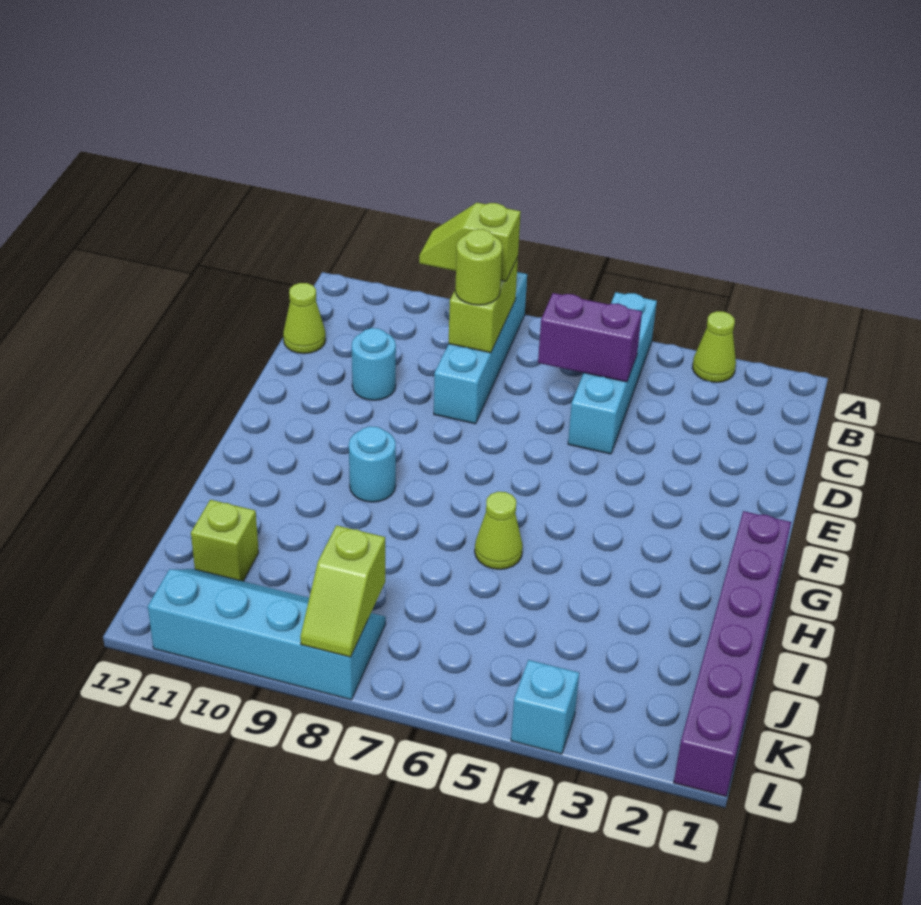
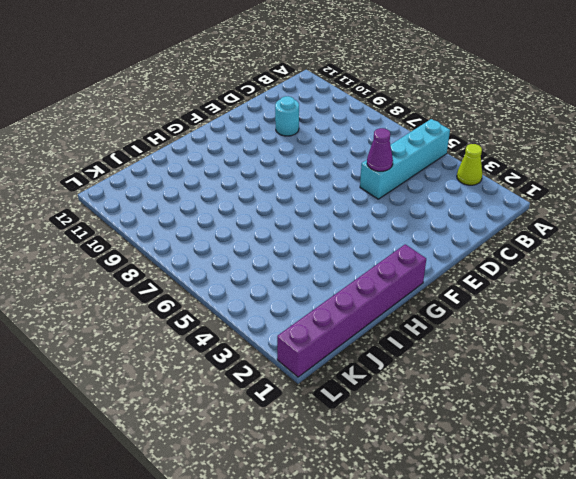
purple cone D5 level 2 -> none
none -> cyan brick A8:D8 level 1
none -> lime cone C12 level 1
none -> cyan round brick G9 level 1

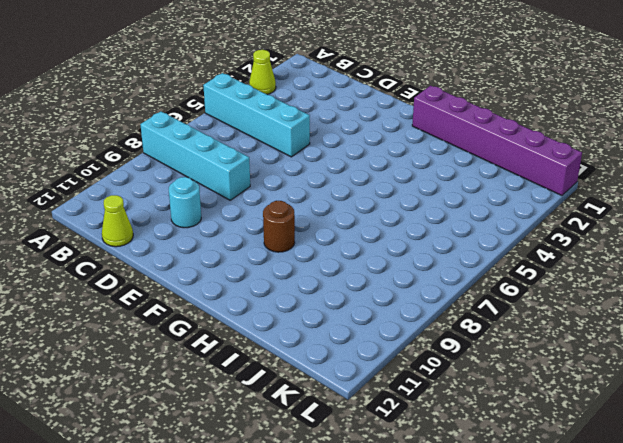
brown round brick G9 level 1 -> cyan round brick G9 level 1
none -> lime cone H6 level 1
none -> lime brick J11 level 1
none -> cyan slope K8:L11 level 1 top L

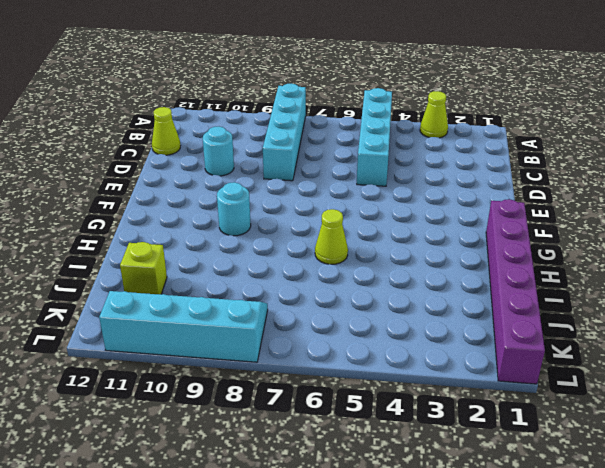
none -> cyan brick L4 level 1
none -> lime brick B8:C8 level 2
none -> purple brick C5:C6 level 2

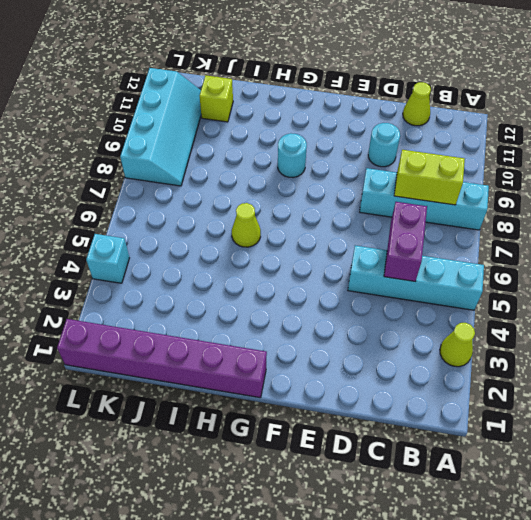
none -> lime slope K8:L8 level 2 top K
none -> lime slope B8:B9 level 3 top 8
none -> lime round brick C8 level 3

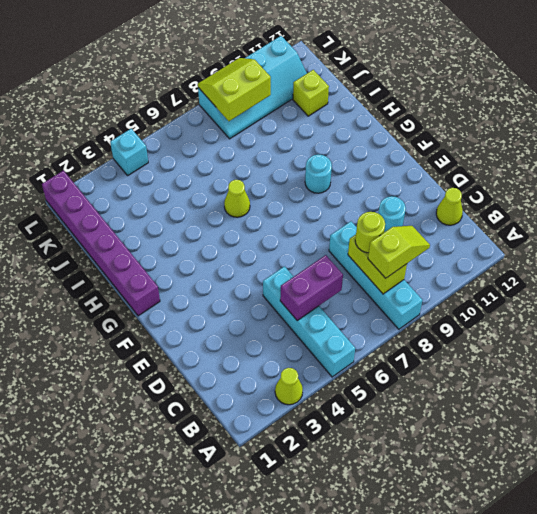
lime slope K8:L9 level 2 top K -> lime slope K8:L8 level 2 top K

